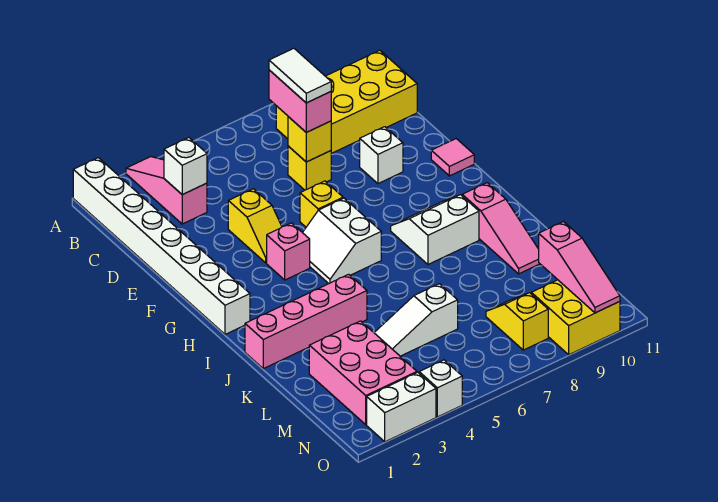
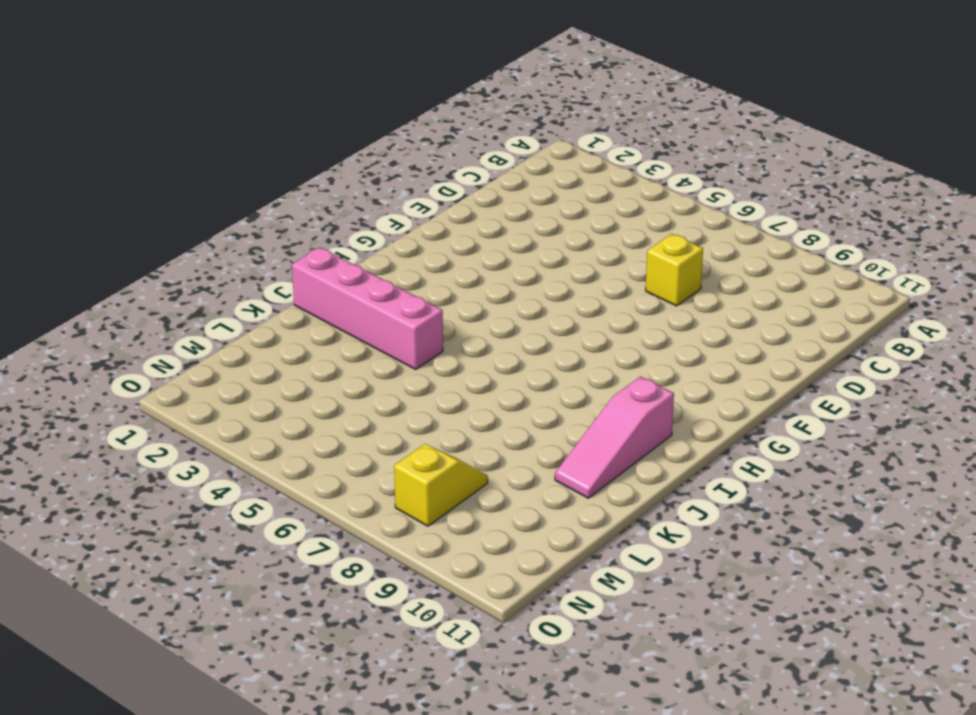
none -> white brick A1:H1 level 1
none -> pink slope A3:C3 level 1 top C
none -> yellow brick B8:C11 level 1

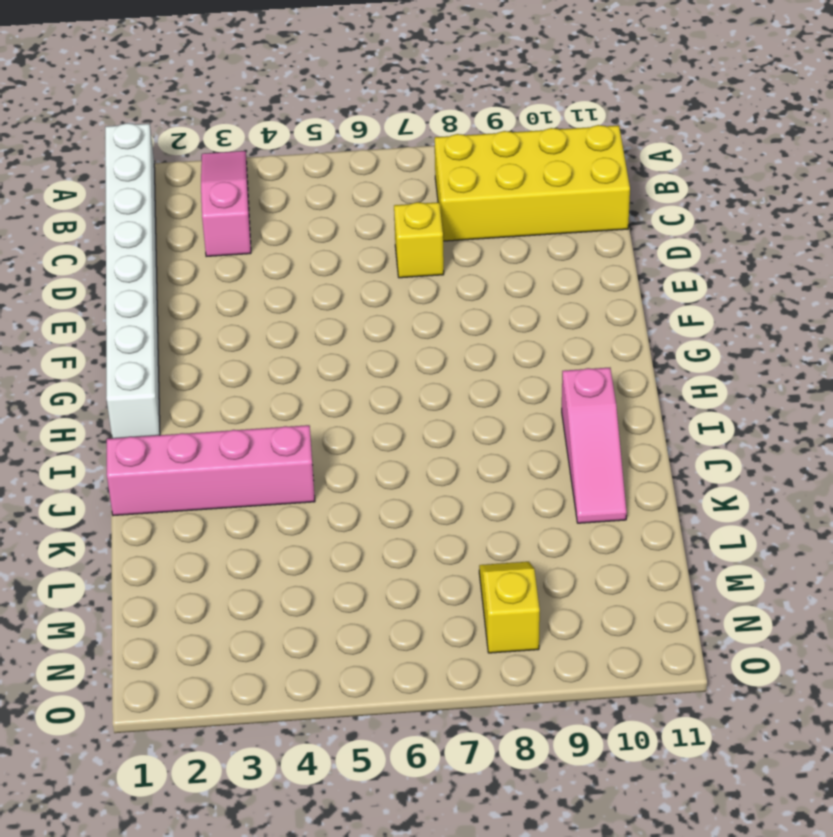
none -> yellow slope E4:F4 level 1 top E
none -> white brick E9 level 1
none -> yellow brick F6 level 1

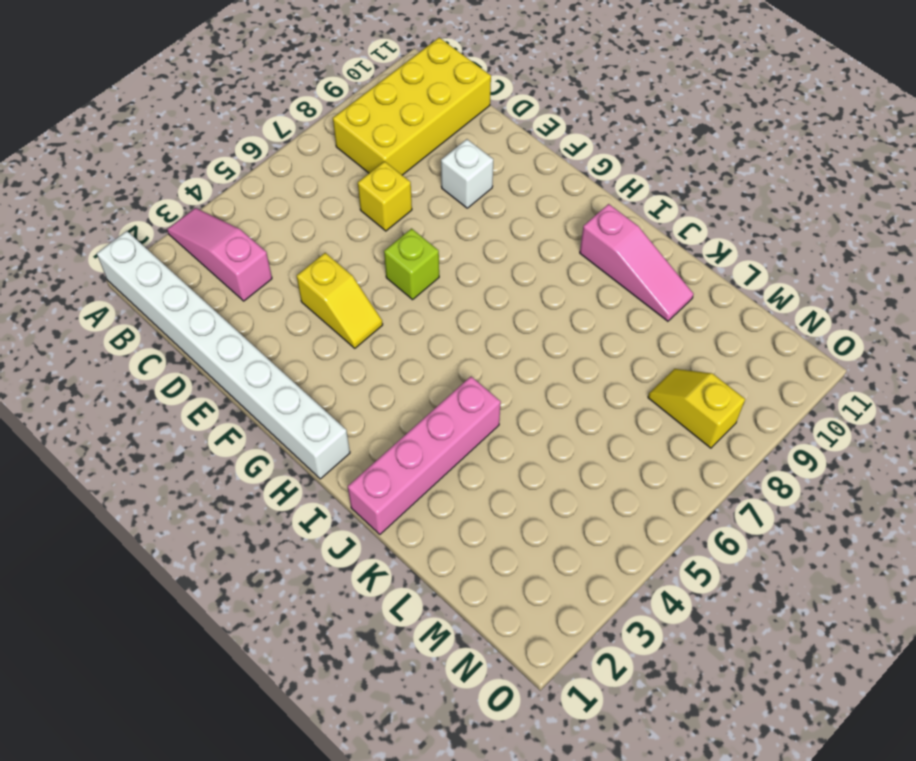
lime brick F6 level 1 -> yellow brick F6 level 1
none -> pink tile F11 level 1
none -> pink brick G4 level 1
none -> white slope G5:H6 level 1 top 6

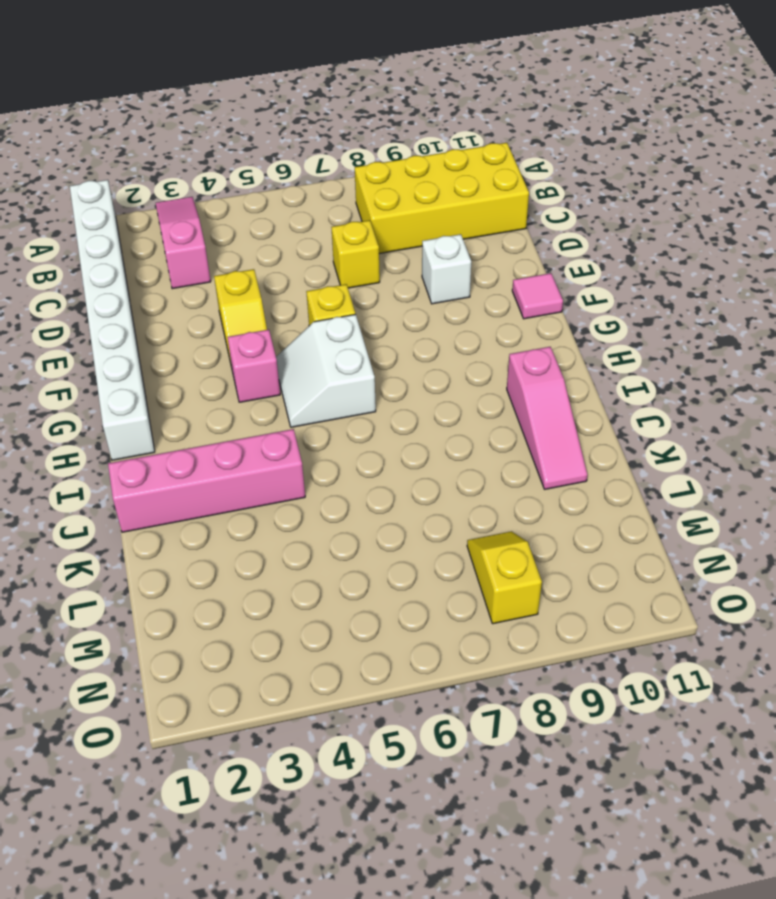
none -> white slope H8:I9 level 1 top I
none -> pink brick L2:N3 level 1
none -> white slope L4:L6 level 1 top 6

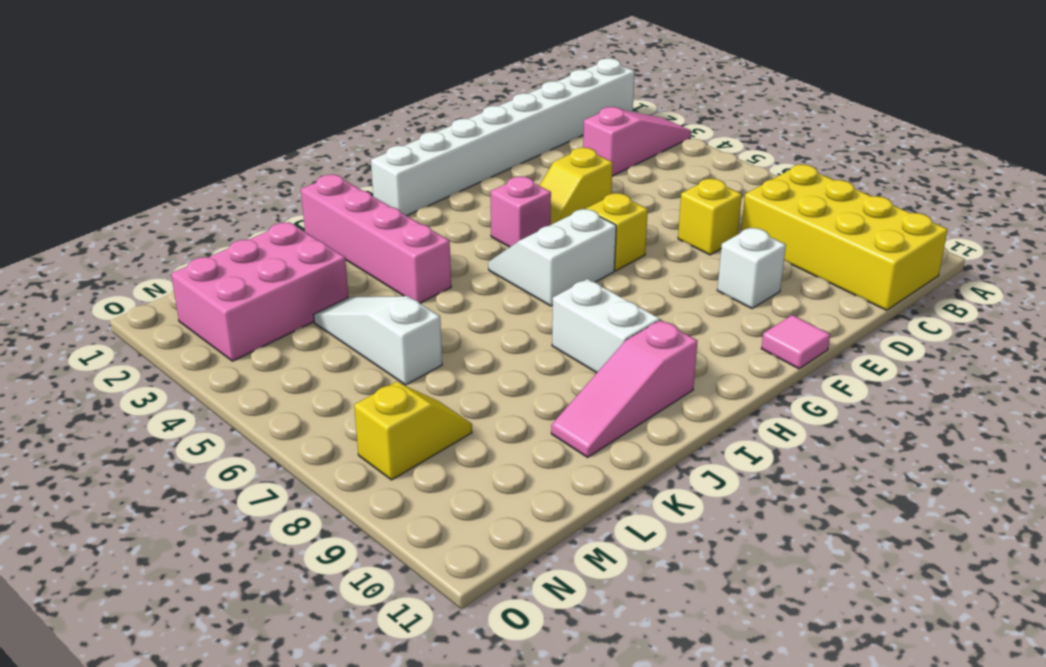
none -> yellow brick N9:O10 level 1
none -> white brick O2:O3 level 1
none -> white brick O4 level 1

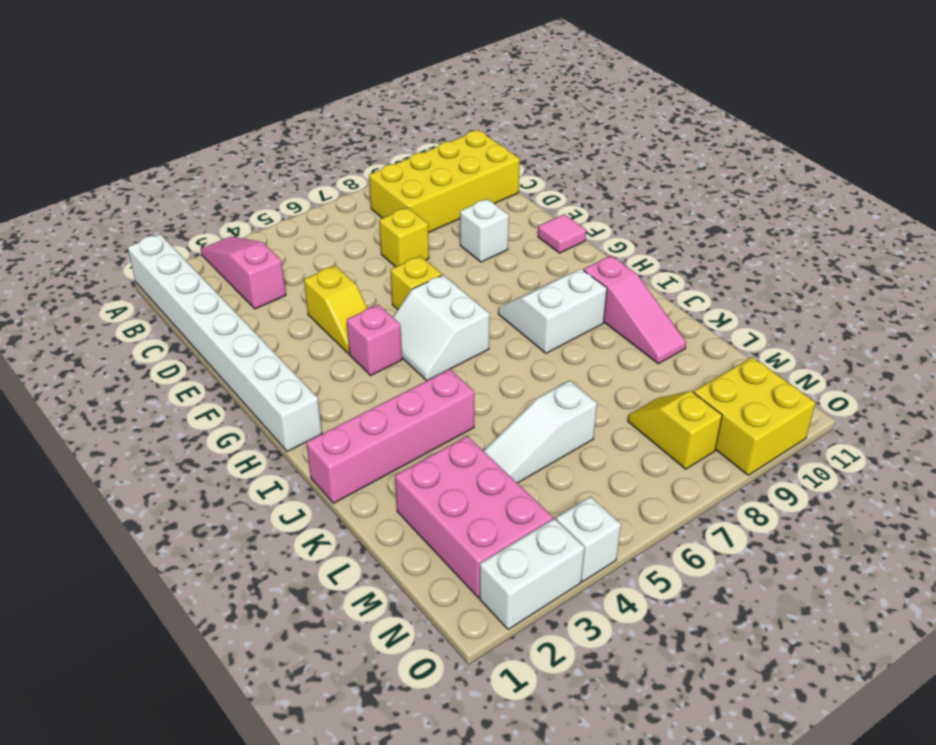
none -> white brick C3 level 2
none -> yellow brick D7 level 2
none -> pink slope M10:O10 level 2 top M

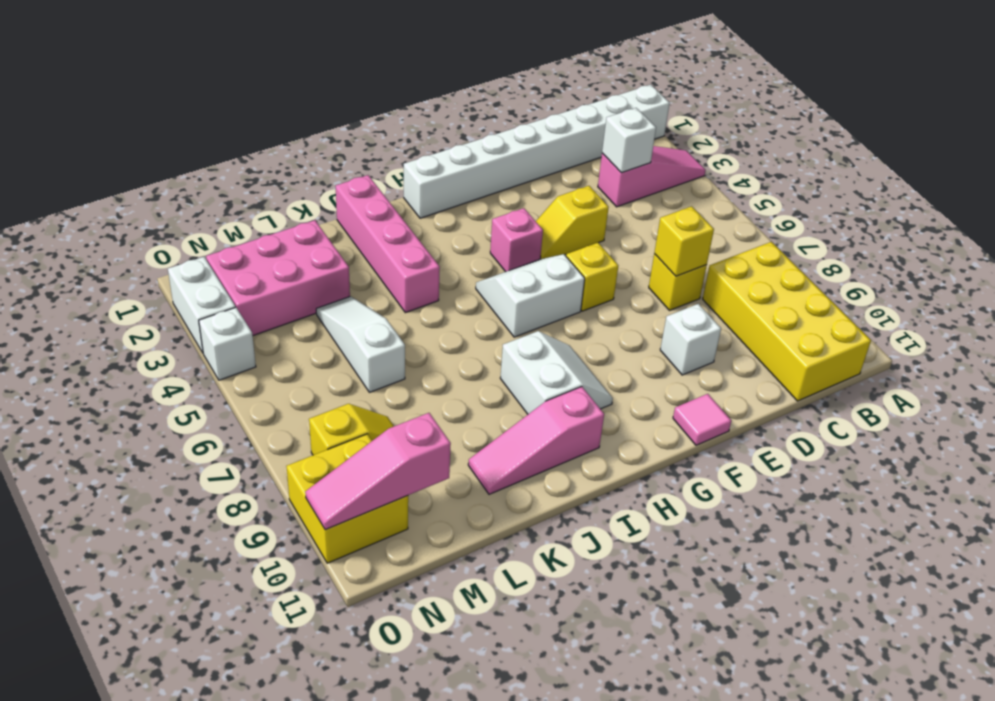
none -> pink brick C7:D7 level 3
none -> white tile C7:D7 level 4

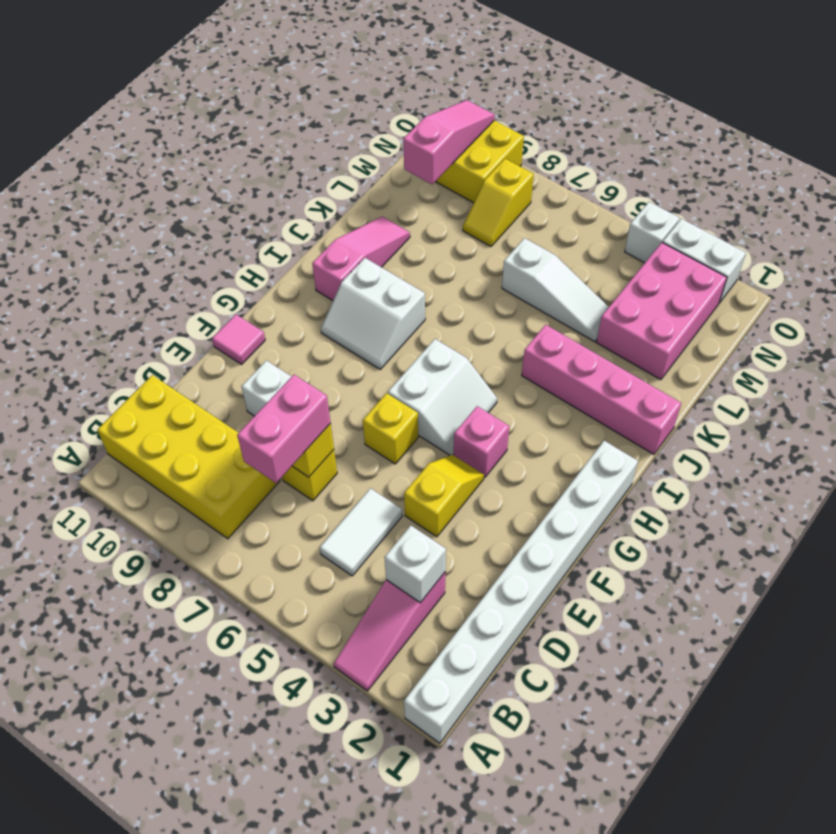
white tile C5:D5 level 1 -> white tile C7:D7 level 4

